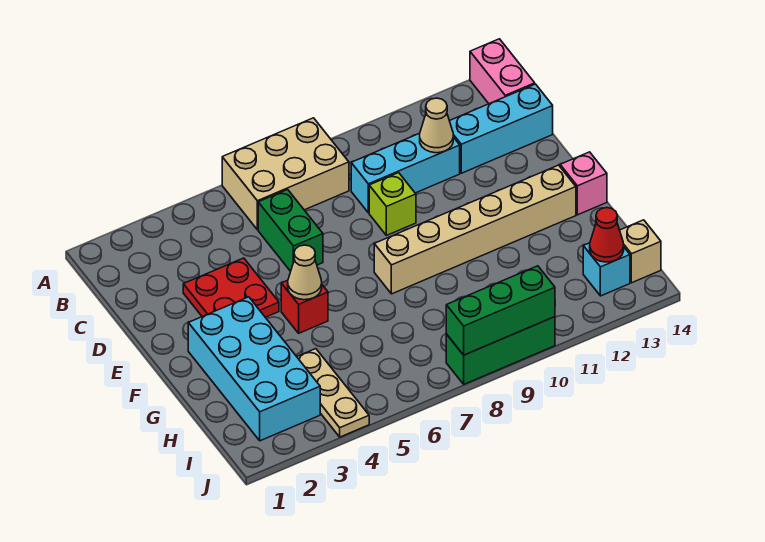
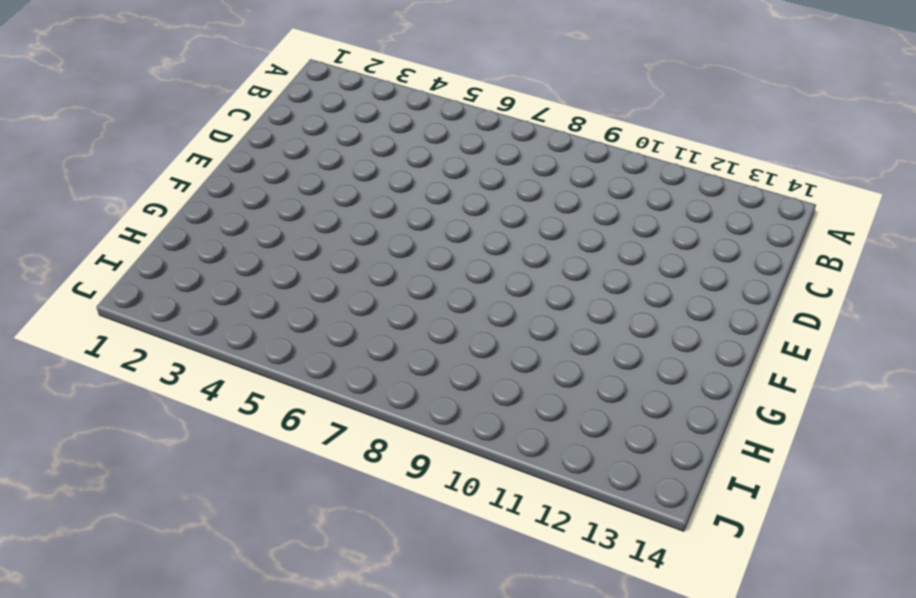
none -> tan brick A6:B8 level 1
none -> pink brick A14:B14 level 1
none -> green brick C6:D6 level 1

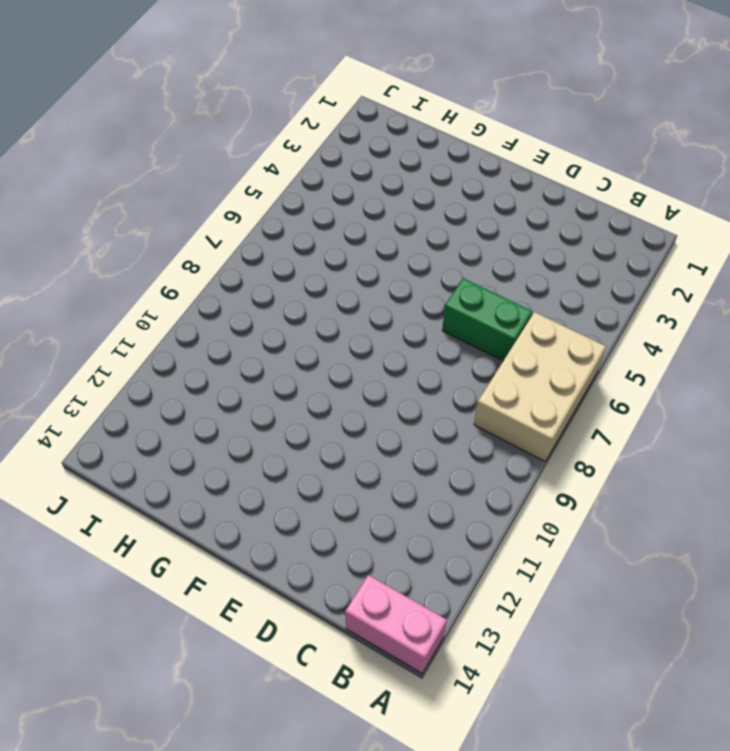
none -> cyan brick C9:C11 level 1
none -> cyan brick C12:C14 level 1
none -> red plate D3:E4 level 1

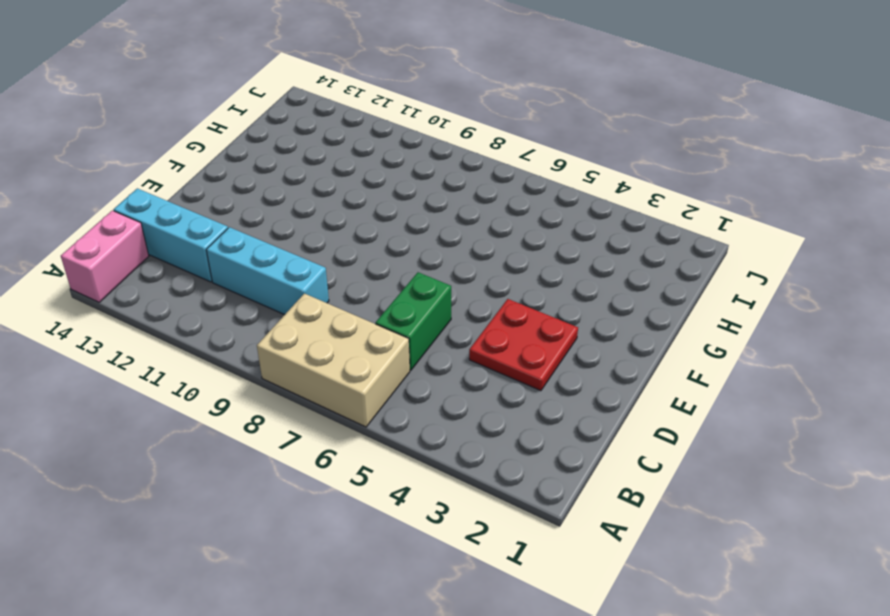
none -> lime brick D9 level 1
none -> cyan brick F2:I3 level 1
none -> red brick F5 level 1

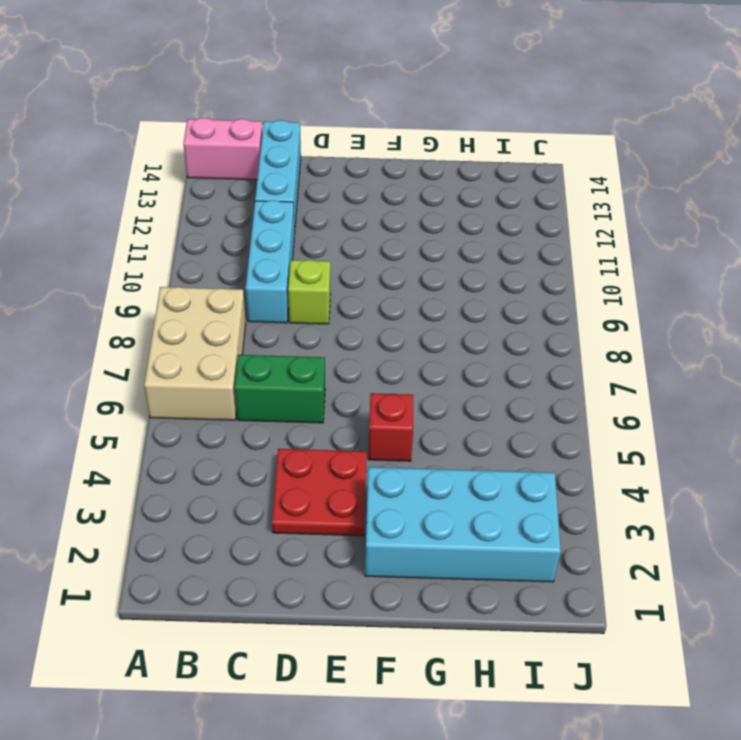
none -> tan brick F8:F13 level 1
none -> pink brick F14 level 1
none -> tan plate H4:J4 level 1

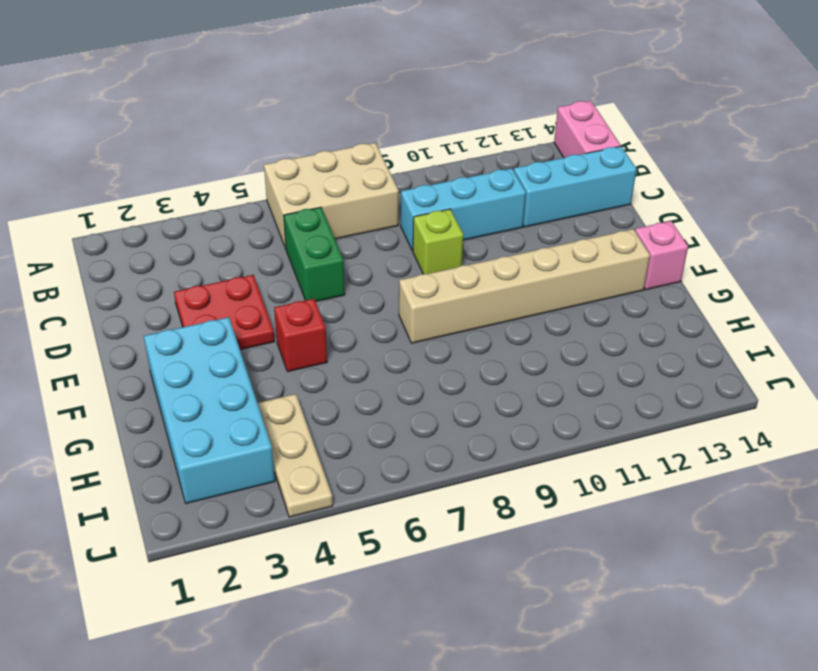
none -> cyan brick I13 level 1
none -> tan brick I14 level 1
none -> green brick J8:J10 level 1

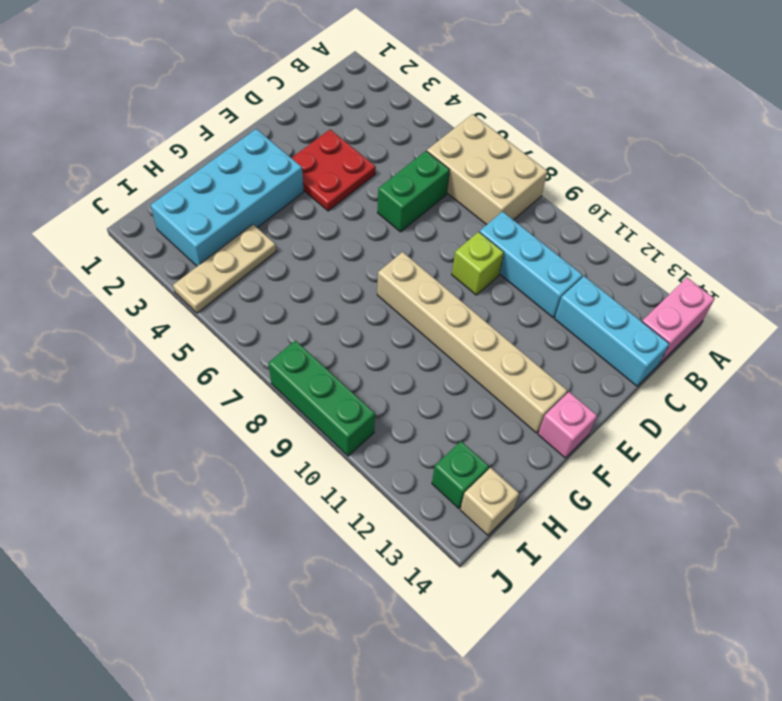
green brick I13 level 1 -> cyan brick I13 level 1
none -> red brick F5 level 1
none -> tan cone C11 level 2
none -> tan cone F5 level 2

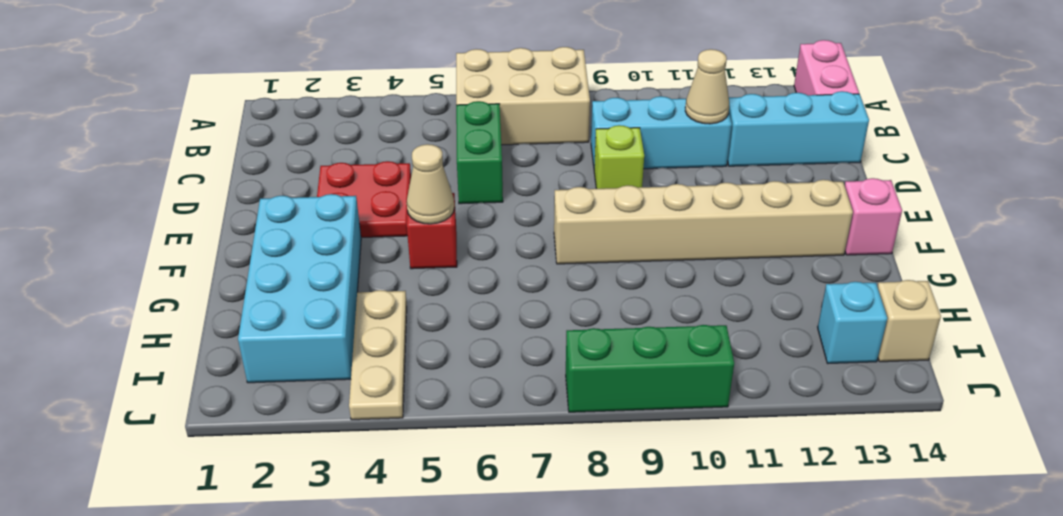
none -> red cone I13 level 2
none -> green brick J8:J10 level 2

